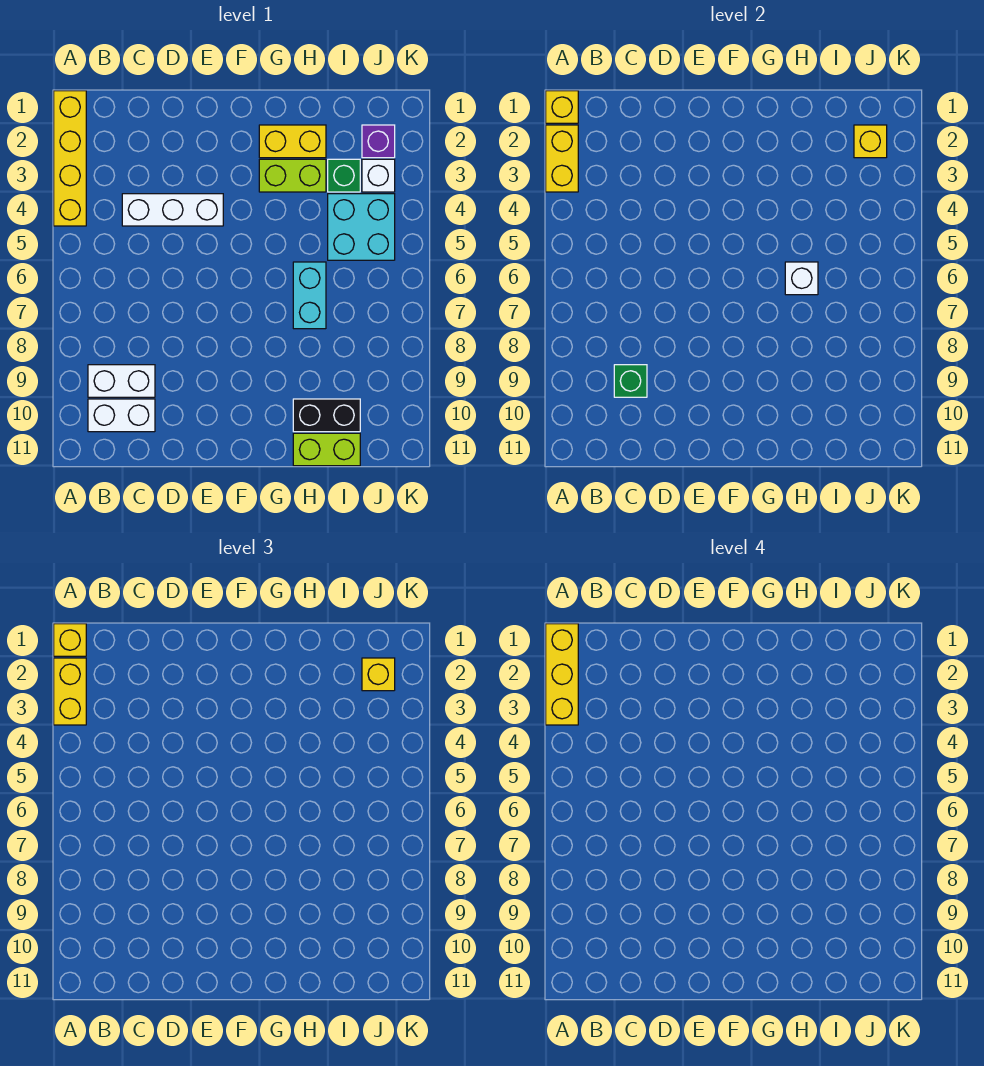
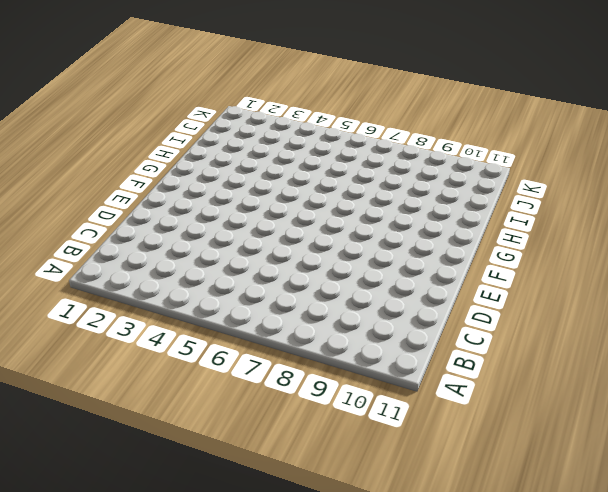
none -> yellow brick A1:A4 level 1
none -> white brick B9:C9 level 1
none -> white brick B10:C10 level 1

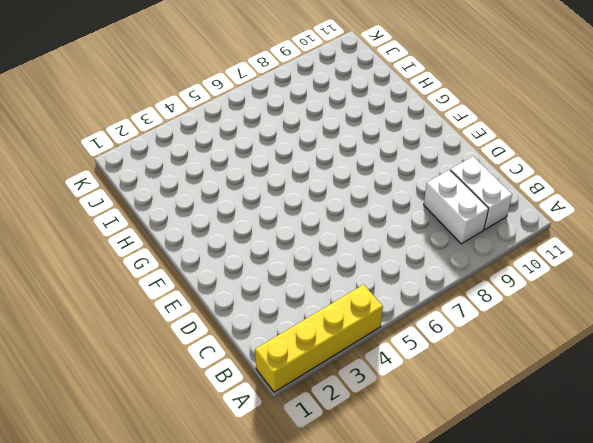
none -> white brick C4:E4 level 1
none -> yellow brick G2:H2 level 1
none -> lime brick G3:H3 level 1

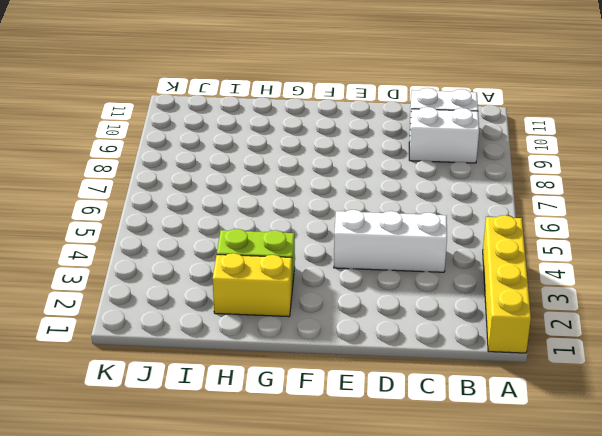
none -> cyan brick H6:H7 level 1
none -> black brick H10:I10 level 1
none -> lime brick H11:I11 level 1

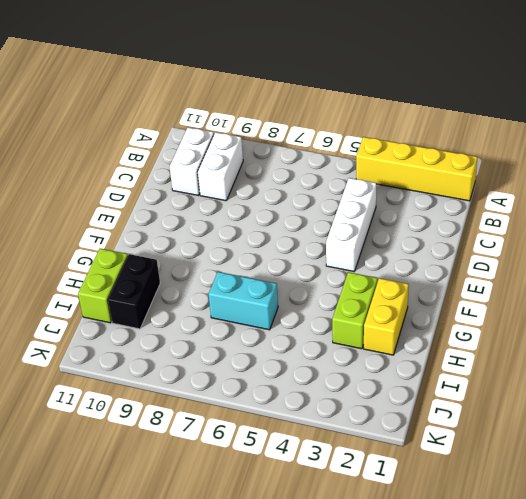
none -> green brick I3 level 1
none -> cyan brick I4:J5 level 1
none -> purple brick J2 level 1

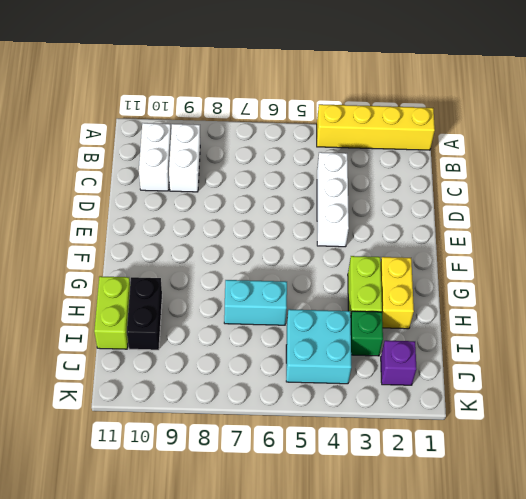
none -> white brick J3 level 1
none -> yellow brick A1 level 2
none -> yellow brick A2:A3 level 2

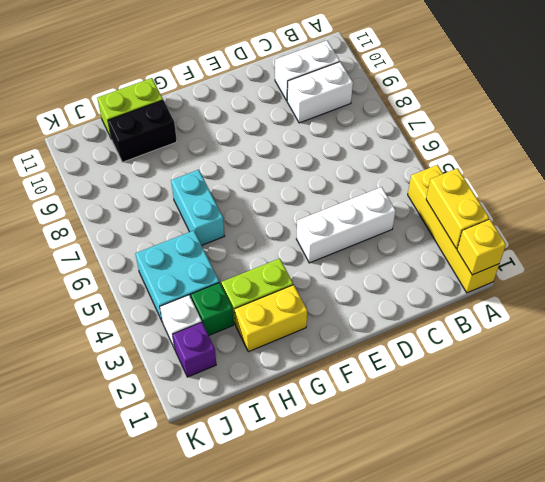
none -> green brick C9 level 2
none -> white brick H6 level 2
none -> yellow brick J2 level 2

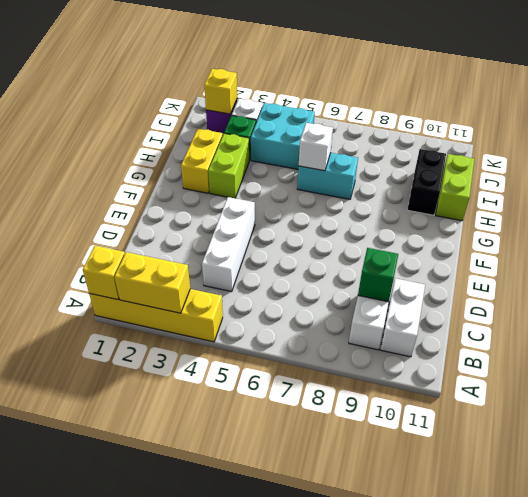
none -> yellow brick A1 level 3
none -> yellow brick A2:A3 level 3
none -> yellow brick J2 level 3

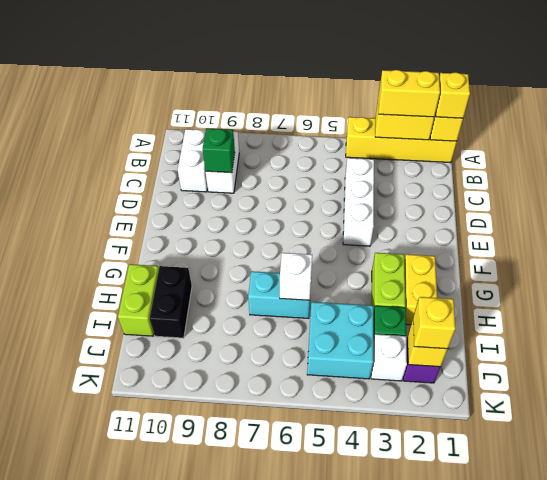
none -> yellow brick A1:A3 level 4

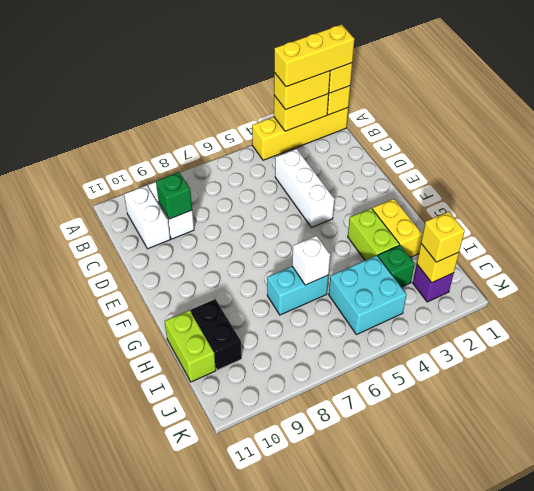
none -> white brick J3 level 1

